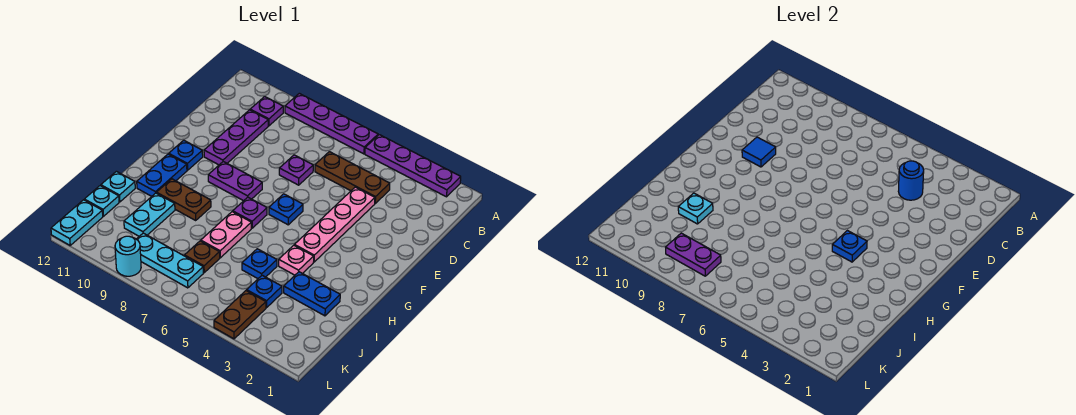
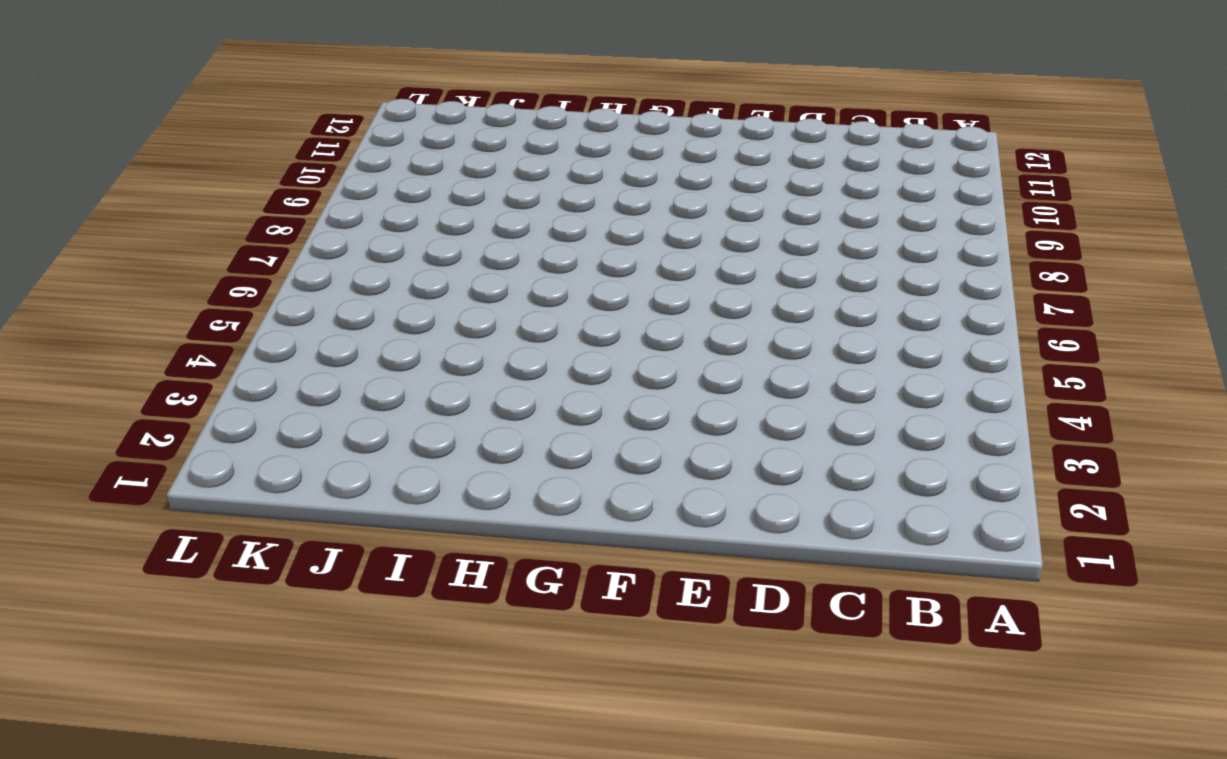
none -> purple plate A2:A5 level 1
none -> purple plate A6:A9 level 1
none -> purple plate B10 level 1
none -> brown plate C4:C6 level 1

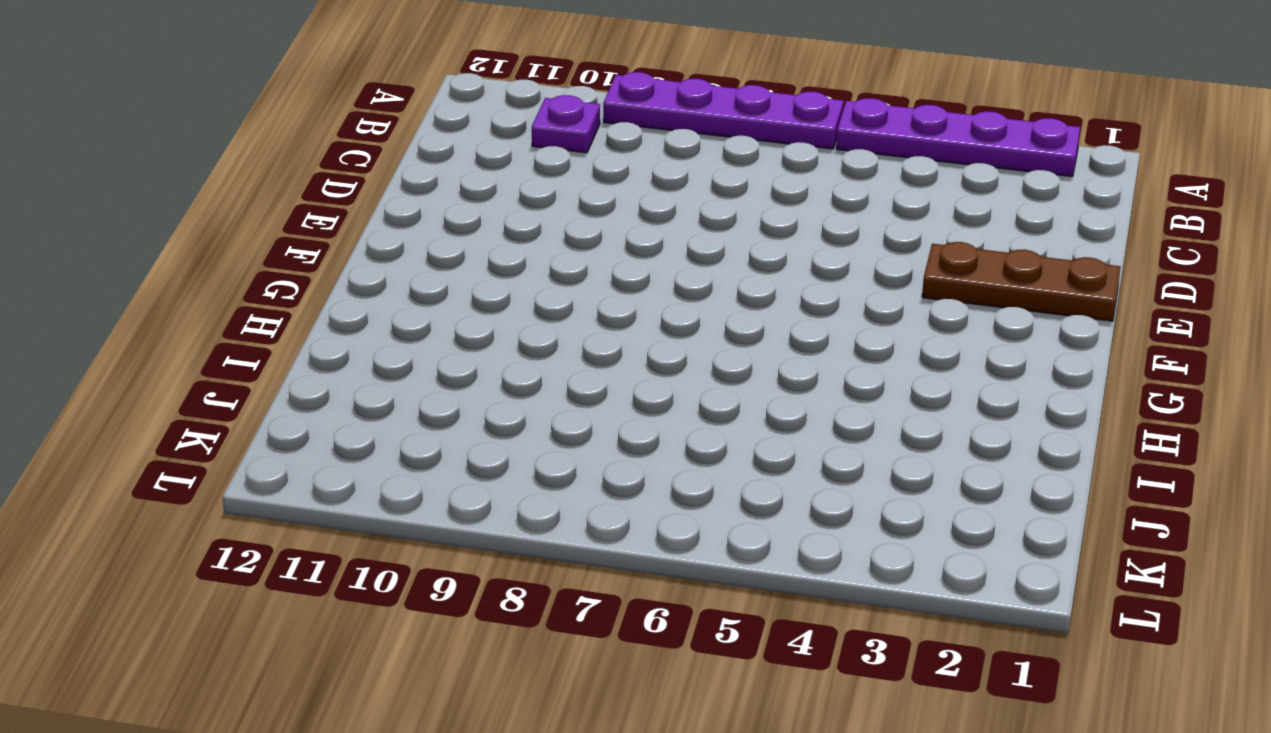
brown plate E1:E3 level 1 -> brown plate C4:C6 level 1
none -> purple plate C10:E10 level 1
none -> pink plate D4:G4 level 1
none -> purple plate D7 level 1
none -> blue plate F6 level 1

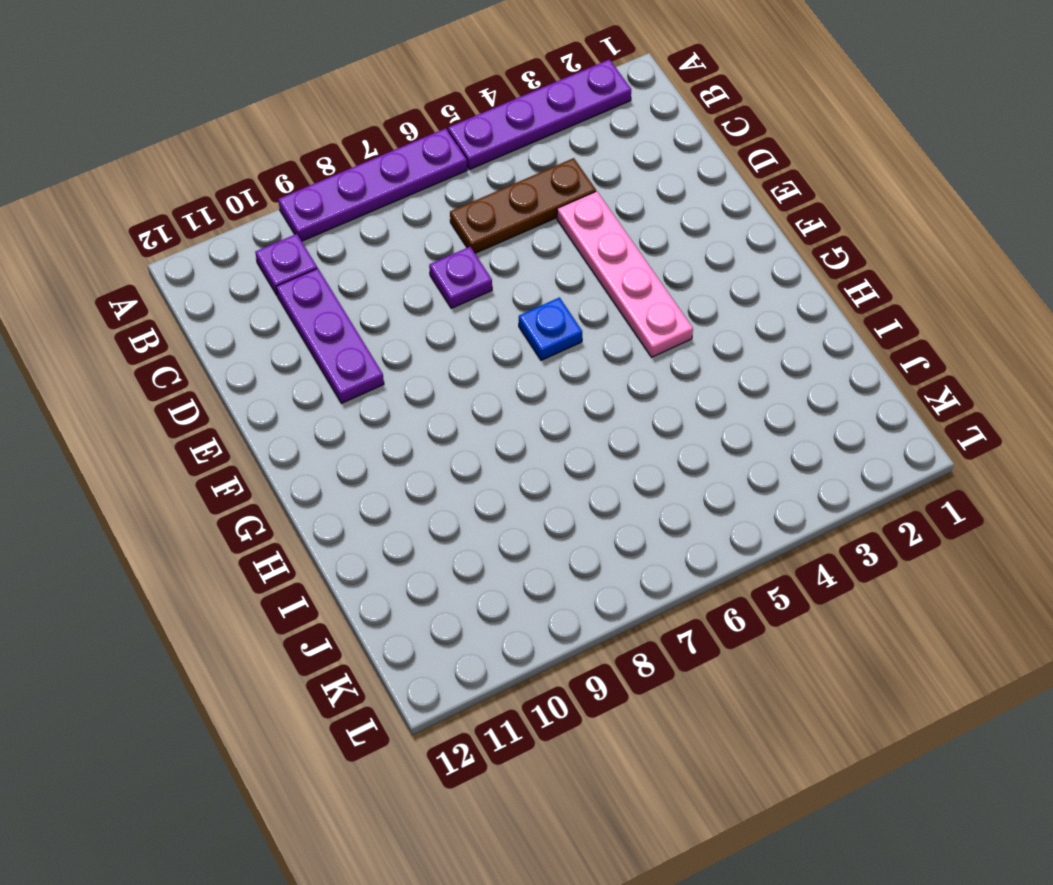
none -> purple plate F8:F9 level 1
none -> blue plate F11 level 1
none -> purple plate G7 level 1
none -> blue plate G11:H11 level 1

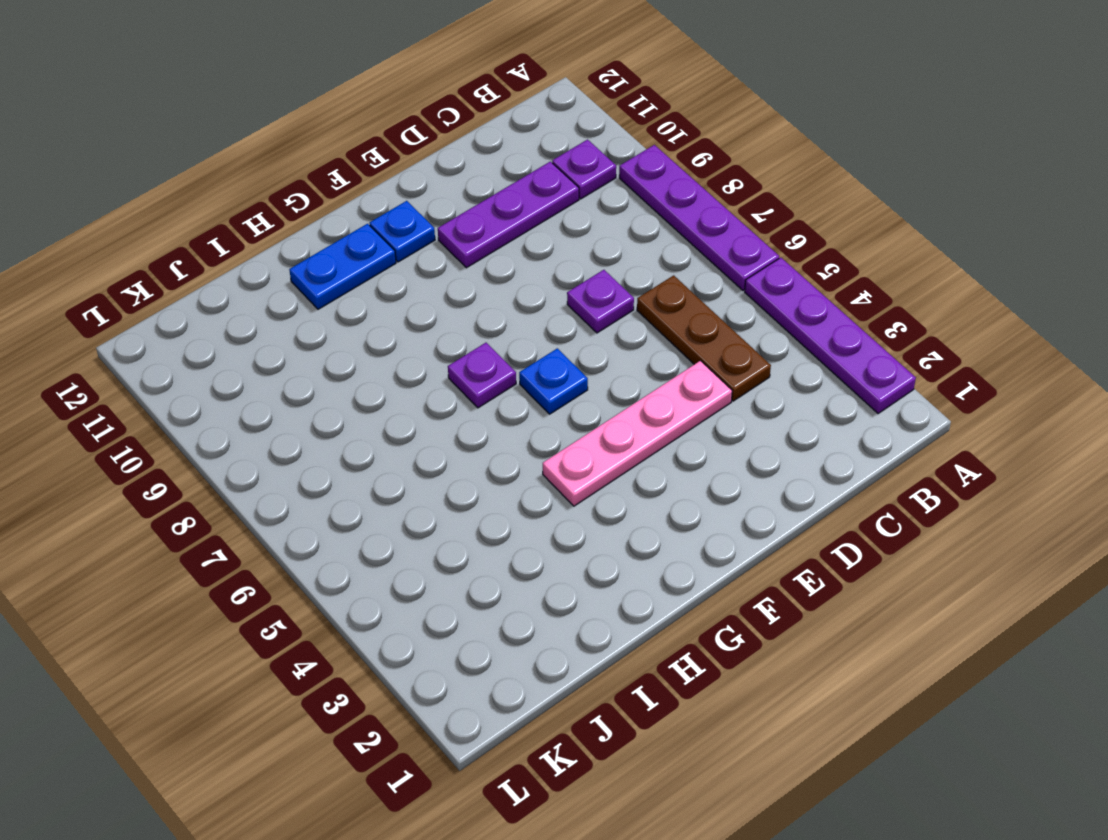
none -> purple plate F8:F9 level 1
none -> pink plate H4 level 1
none -> pink plate H7:I7 level 1
none -> brown plate H9:H10 level 1

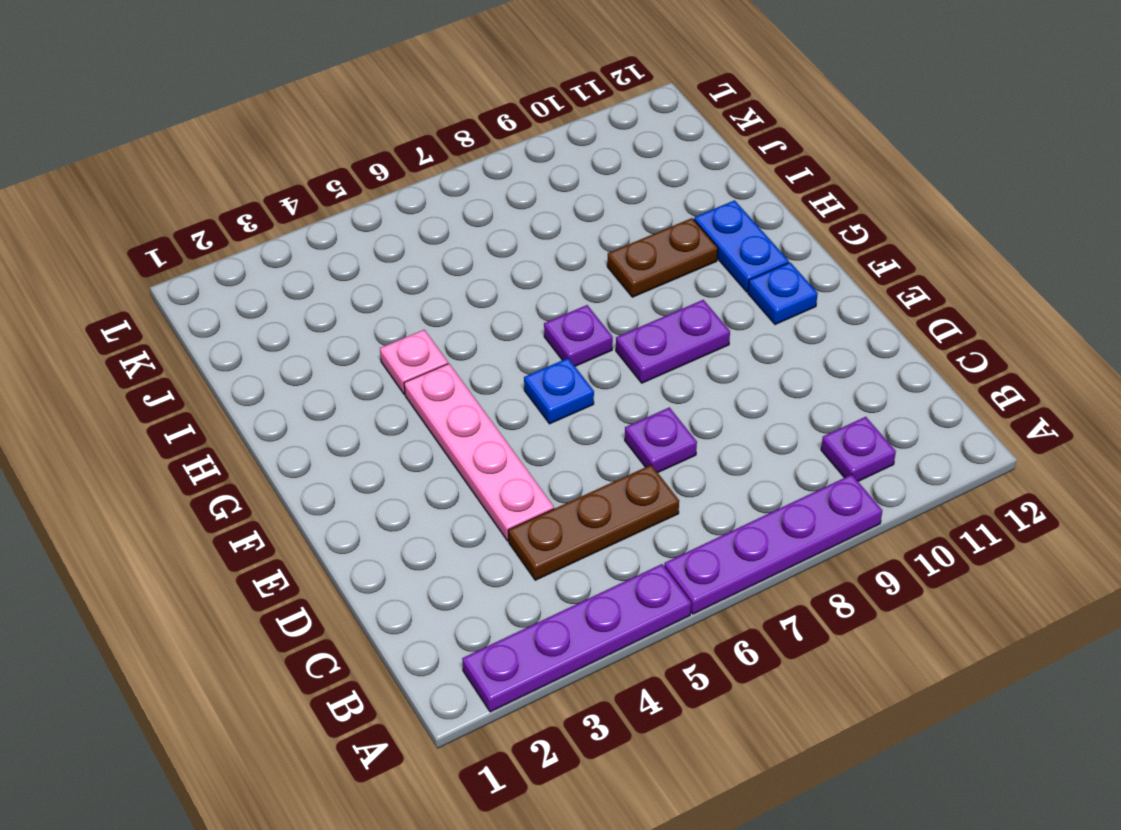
none -> purple plate C10:E10 level 1
none -> pink plate H7:I7 level 1
none -> blue plate I2:I3 level 1
none -> blue plate I5 level 1

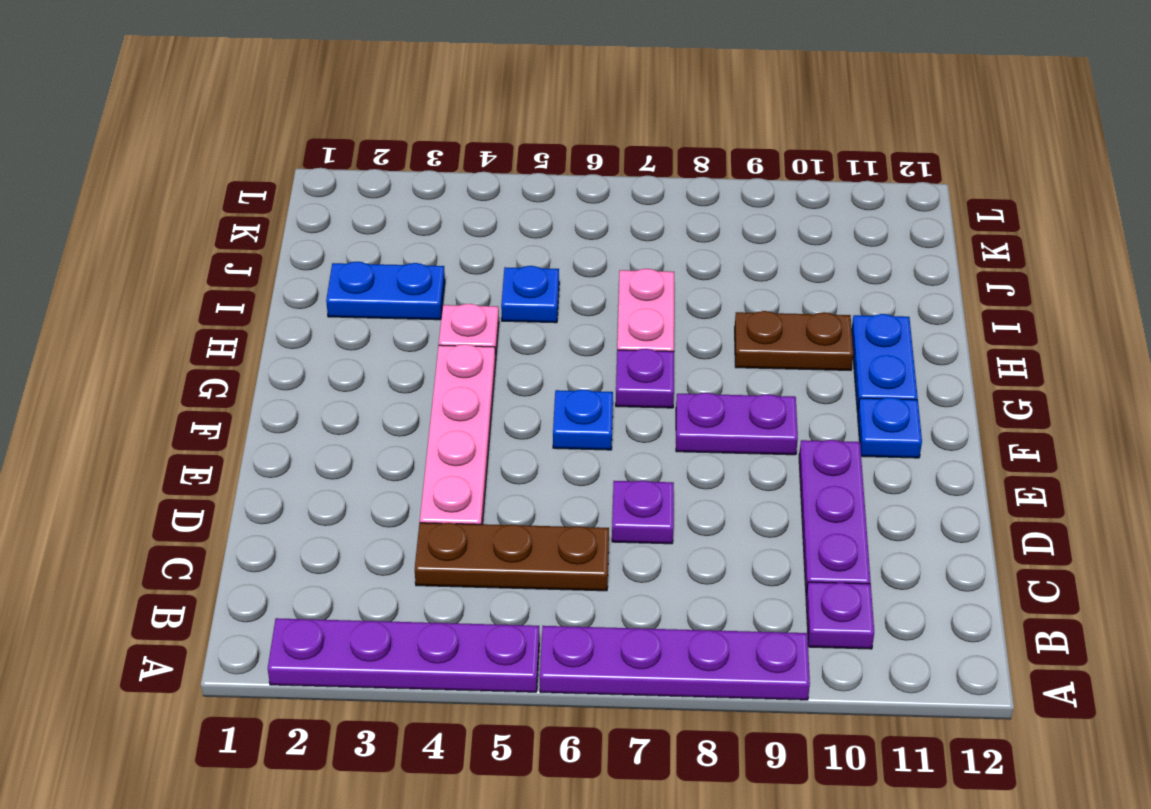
none -> cyan plate I10:J10 level 1
none -> cyan plate I12 level 1
none -> blue plate J4 level 1
none -> brown plate J7 level 1

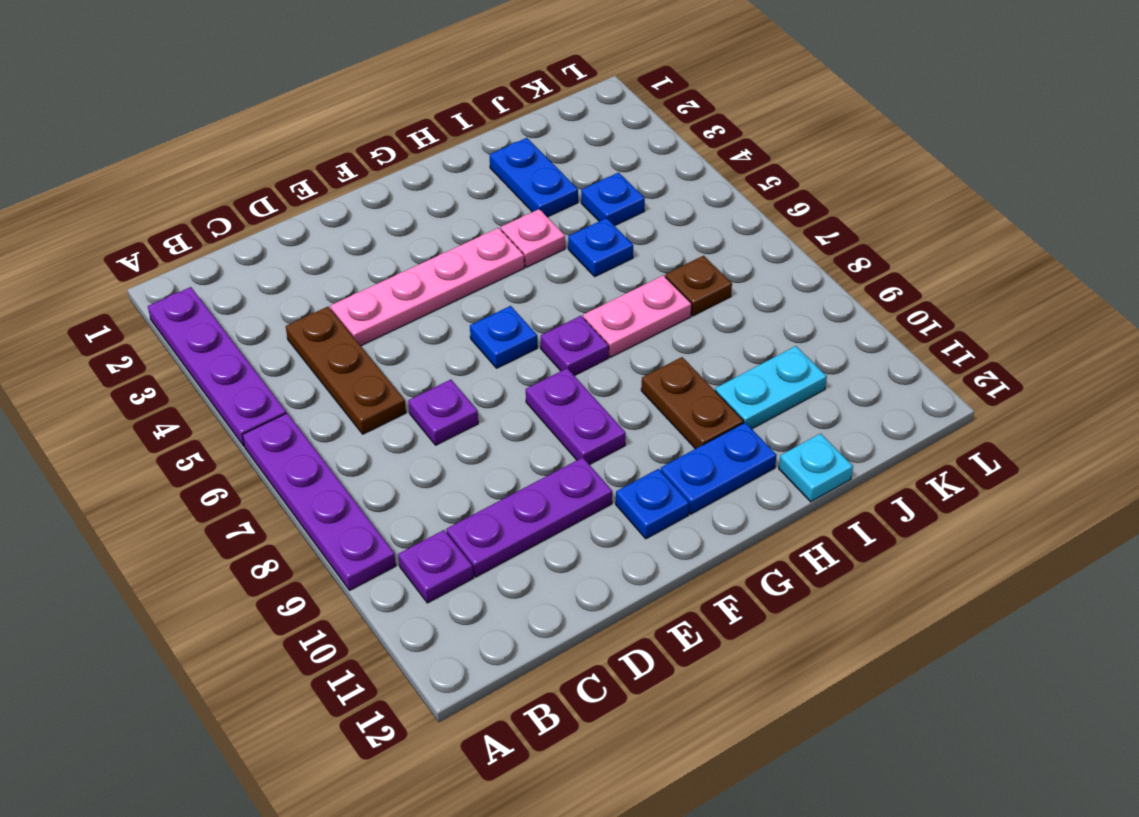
none -> cyan plate J12 level 1
none -> brown plate K4:L4 level 1
none -> cyan plate K7:K9 level 1
none -> cyan plate K12:L12 level 1

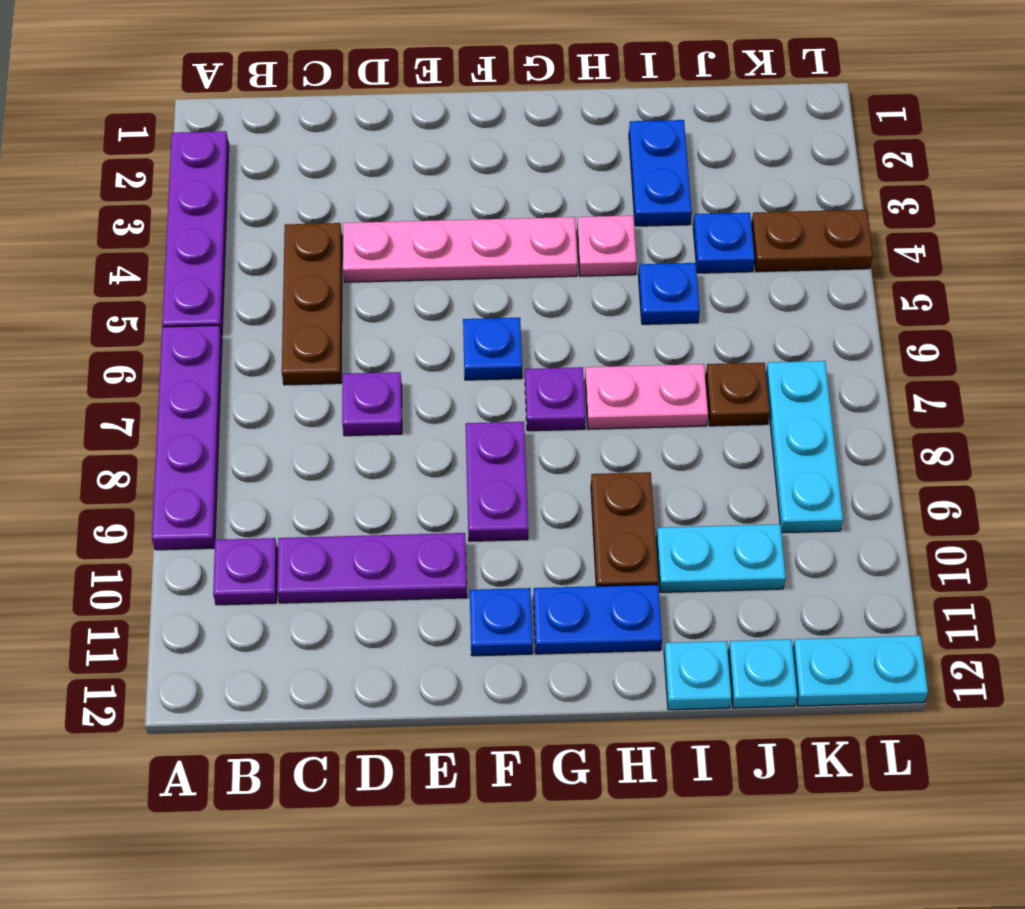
none -> cyan round brick L9 level 1
none -> blue round brick C4 level 2
none -> blue tile E10 level 2
none -> blue plate G4 level 2

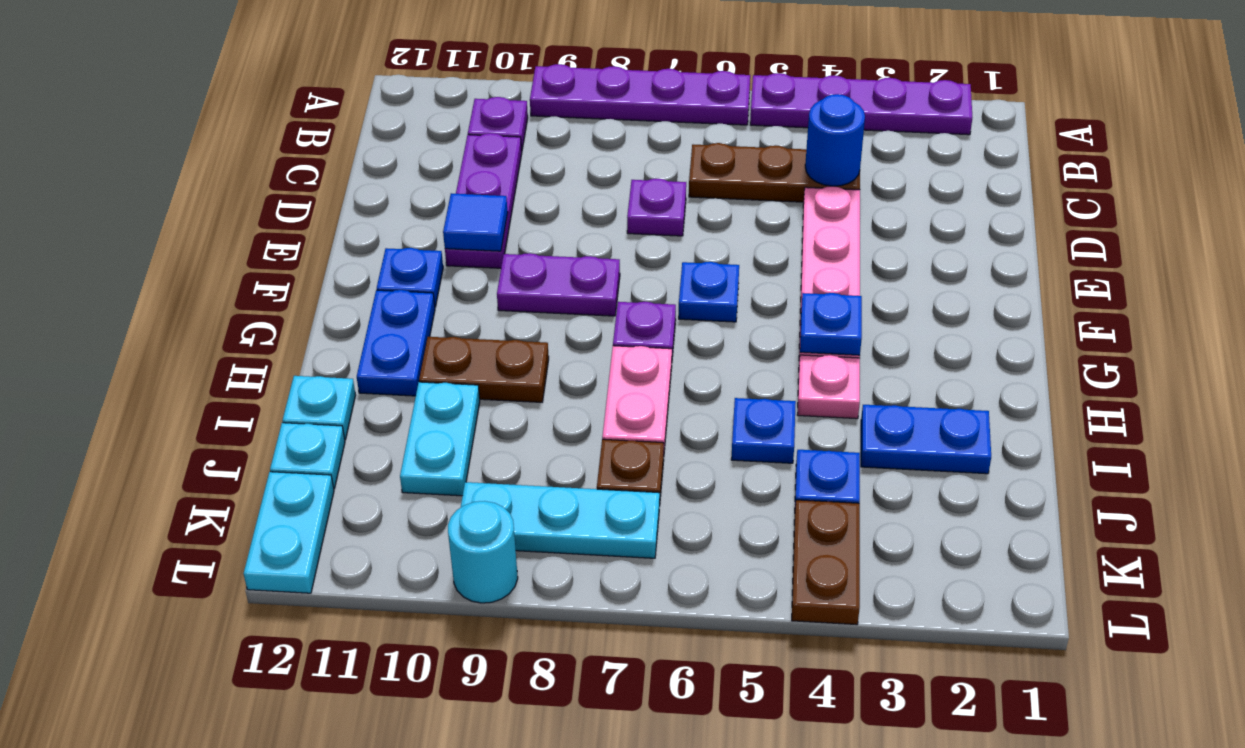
none -> cyan plate I10 level 2
none -> purple plate K8:K9 level 2

